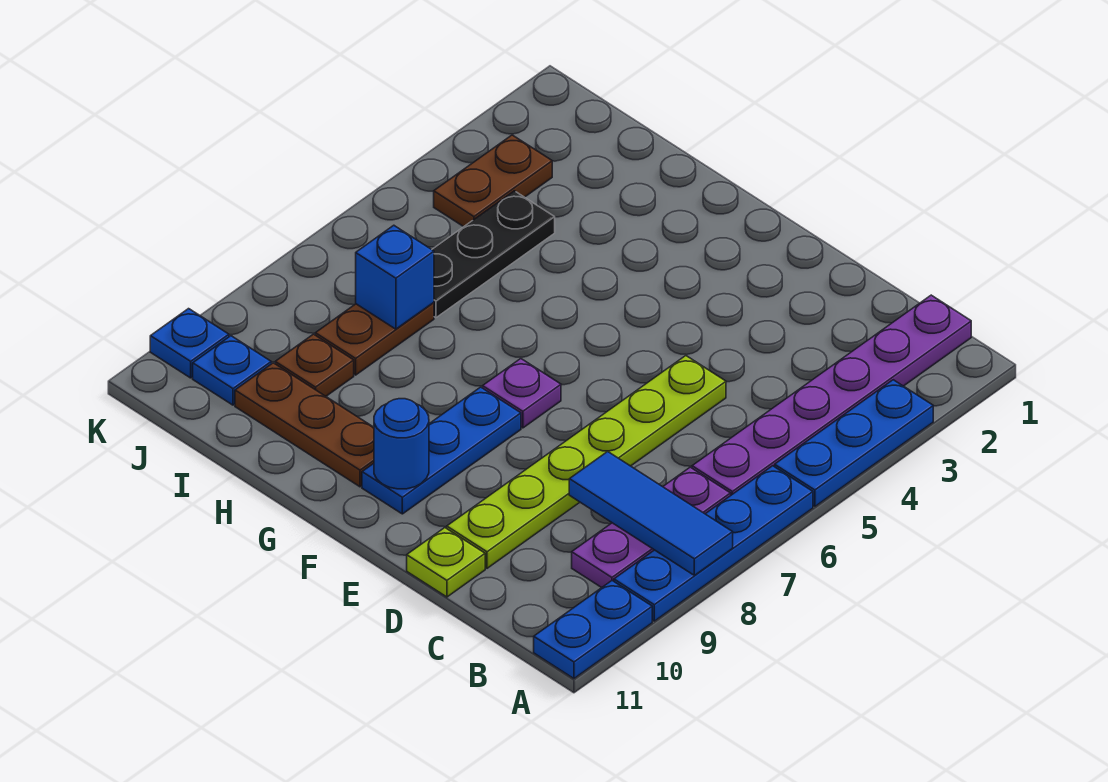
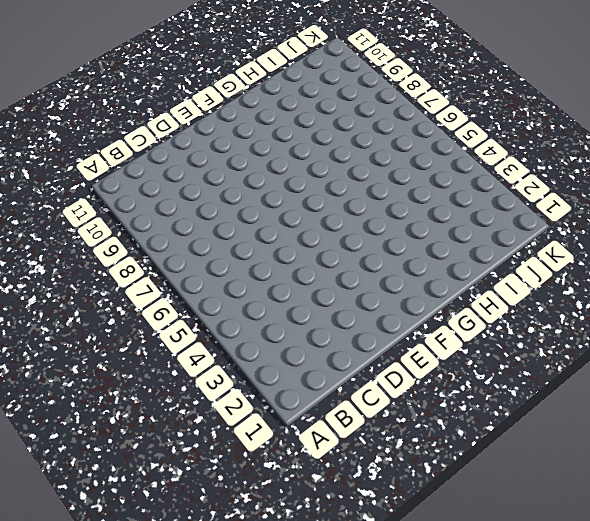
none -> blue plate A3:A5 level 1
none -> blue plate A6:A9 level 1
none -> blue plate A10:A11 level 1

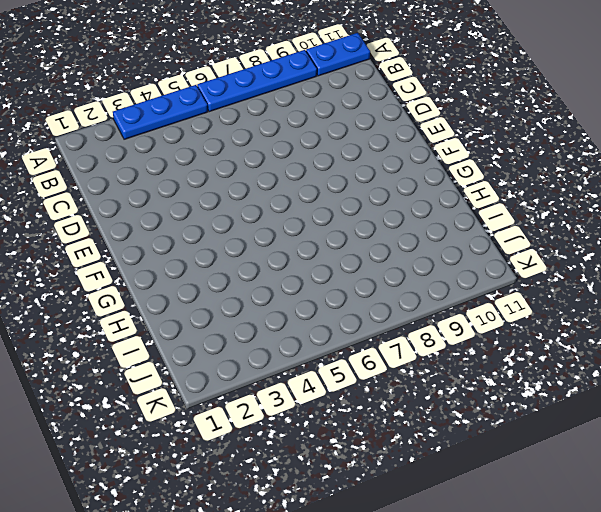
none -> purple plate B1:B6 level 1
none -> purple plate B7:B9 level 1
none -> lime plate D5:D10 level 1

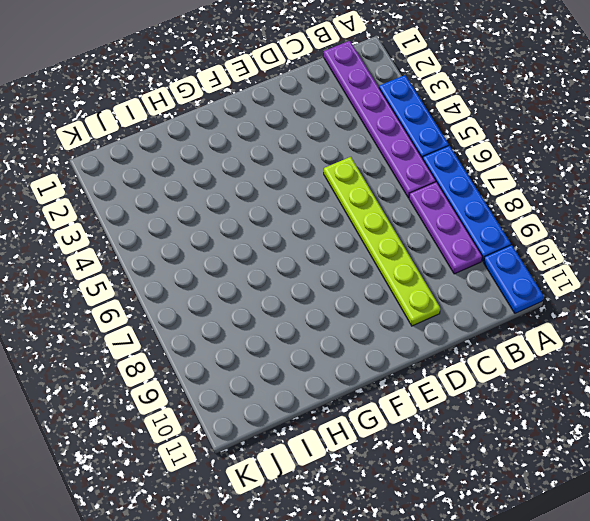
none -> lime plate D11 level 1
none -> purple plate F7 level 1
none -> blue plate F8:F10 level 1

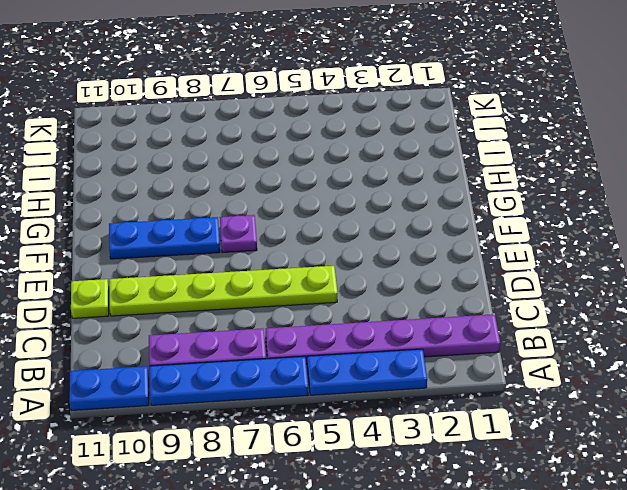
none -> brown plate G10:I10 level 1
none -> black plate I4:I6 level 1
none -> brown plate I7:I8 level 1

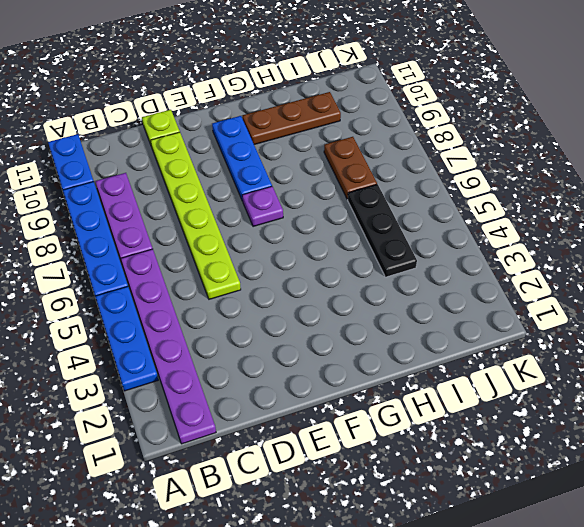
none -> brown plate I9 level 1
none -> brown plate J3:J4 level 1
none -> blue plate J10 level 1

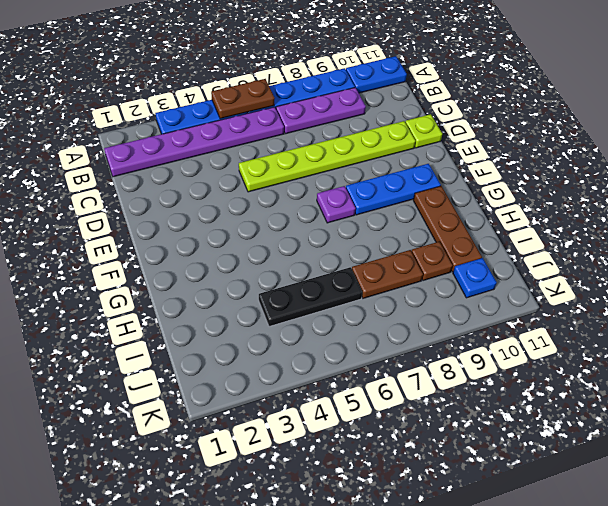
brown plate A5:A6 level 2 -> brown plate J3:J4 level 1
none -> blue plate K10 level 1
none -> blue tile A8:C8 level 2
none -> blue round brick F10 level 2

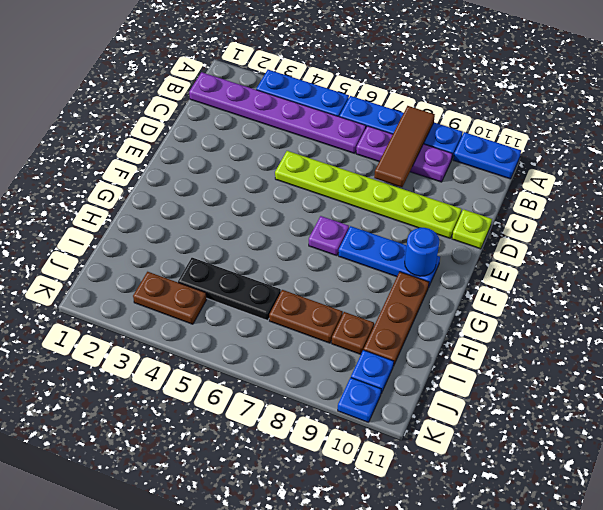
brown tile A8:C8 level 2 -> blue tile A8:C8 level 2
none -> blue brick I7 level 2

